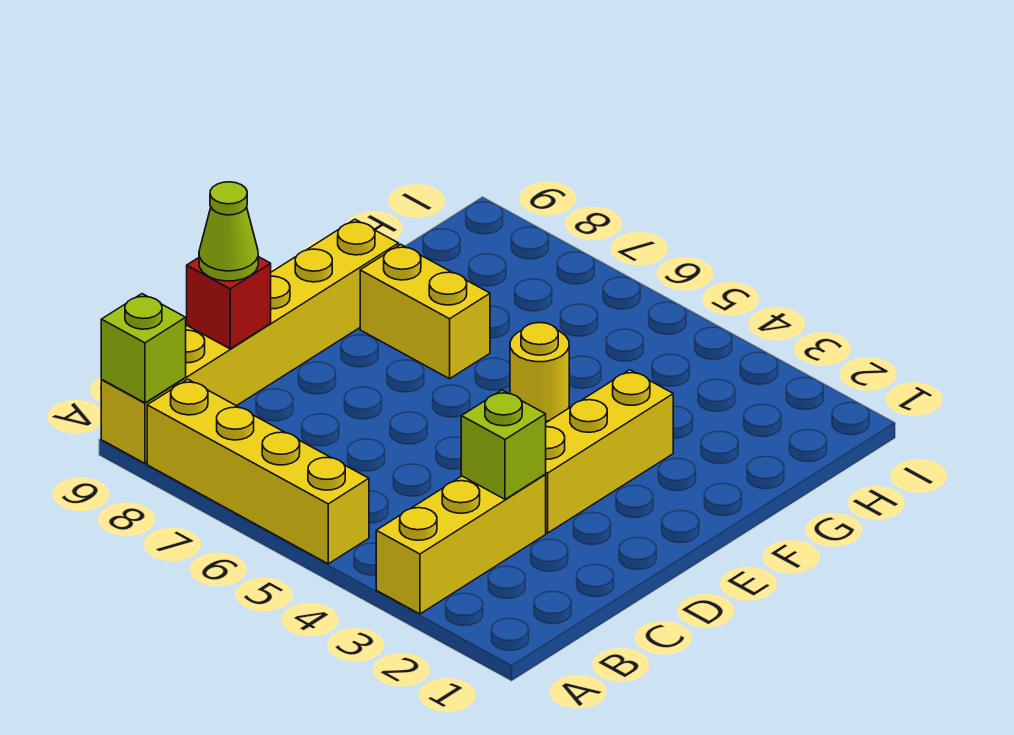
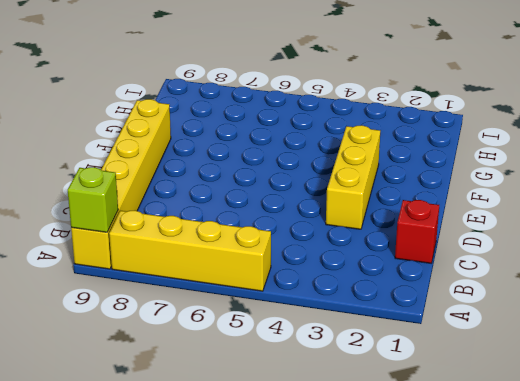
red brick C1 level 1 -> red brick C9 level 2
none -> yellow brick A3:C3 level 1
none -> yellow round brick F5 level 1

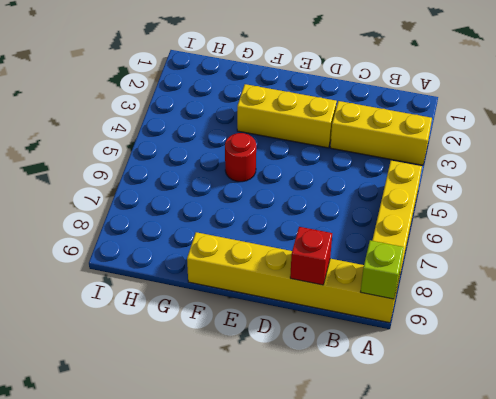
red round brick F5 level 1 -> yellow round brick F5 level 1
none -> yellow brick F7:F8 level 1
none -> lime brick C3 level 2

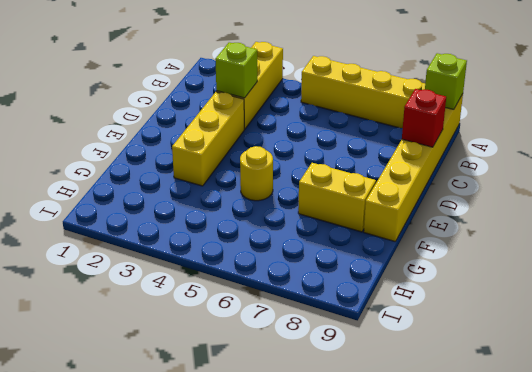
none -> lime cone C9 level 3

